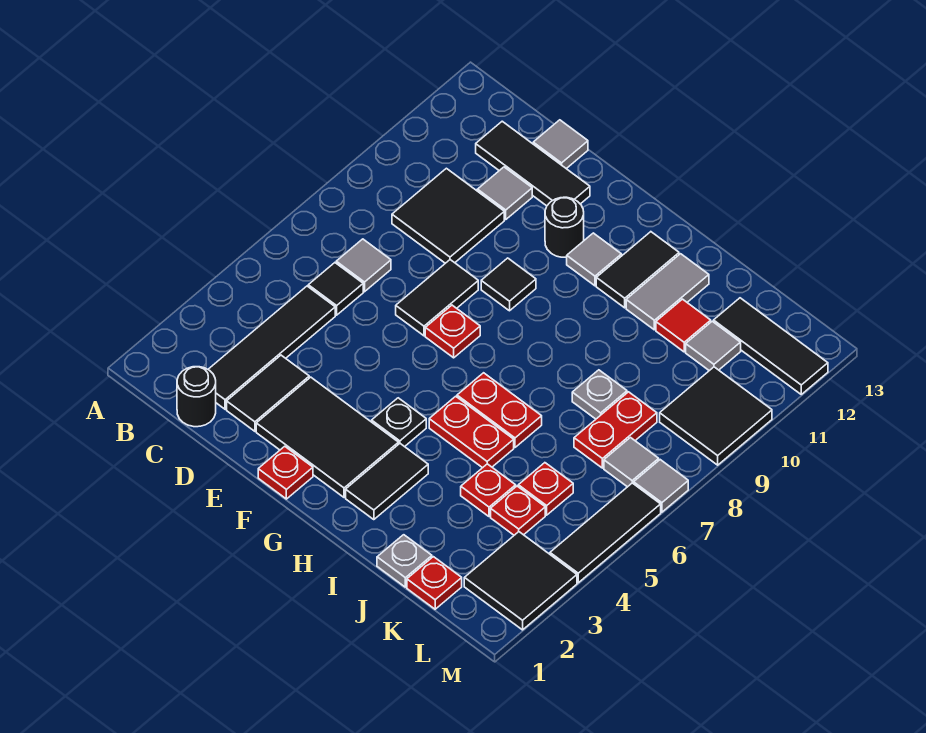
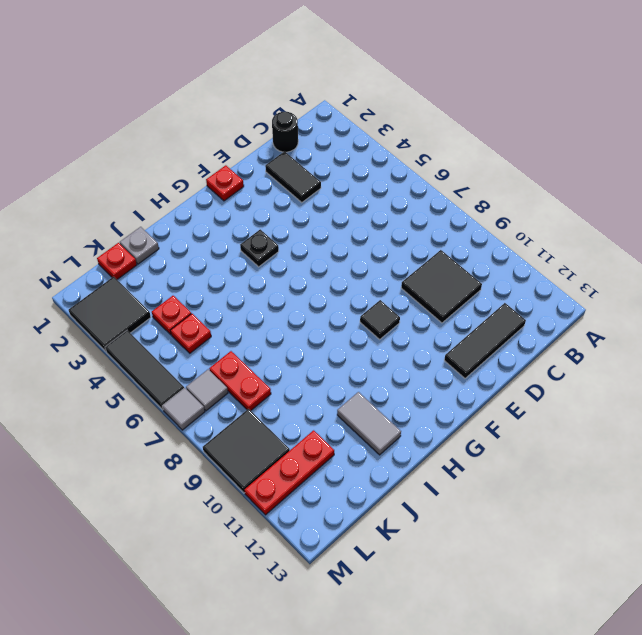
red plate K11:M11 level 1 -> grey tile K11 level 1
none -> black tile C2:C5 level 1
none -> black tile C6 level 1
none -> grey tile C7 level 1
none -> grey tile D11 level 1

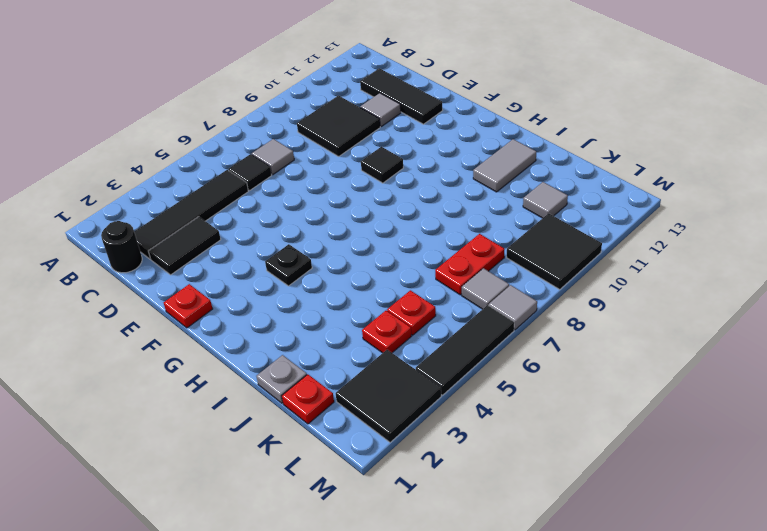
none -> grey tile D13 level 1
none -> black tile E2:G3 level 1
none -> black tile E7:E8 level 1
none -> red plate F7 level 1

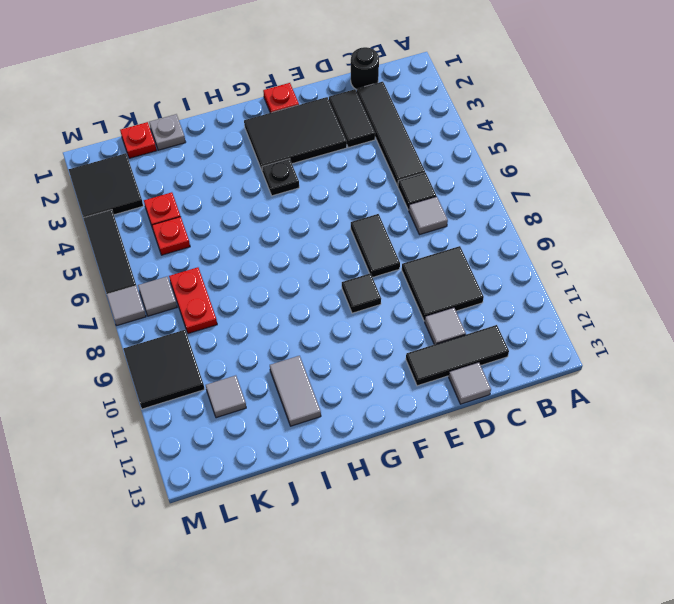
none -> red plate F7 level 1
none -> black round brick F11 level 1
none -> grey tile G11 level 1
none -> black tile H2:H3 level 1

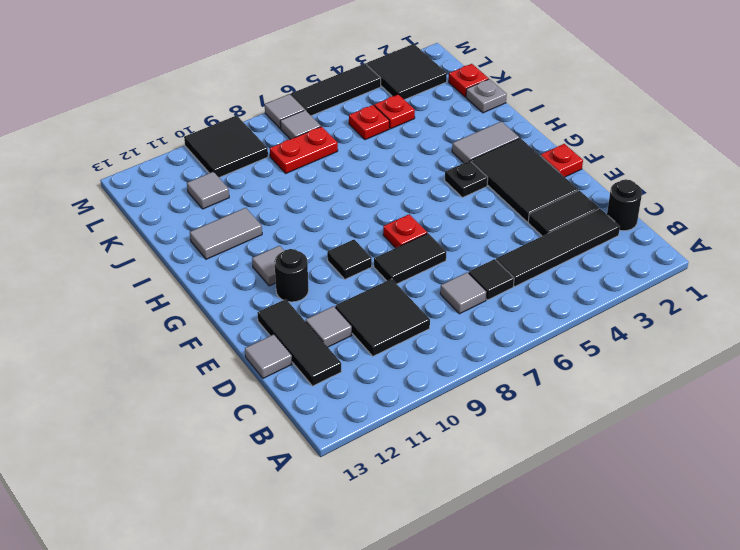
grey tile H2:H3 level 1 -> black tile H2:H3 level 1
none -> red plate H5:I5 level 1
none -> red plate H6:I6 level 1
none -> black tile H11:H12 level 1
none -> red plate J4 level 1

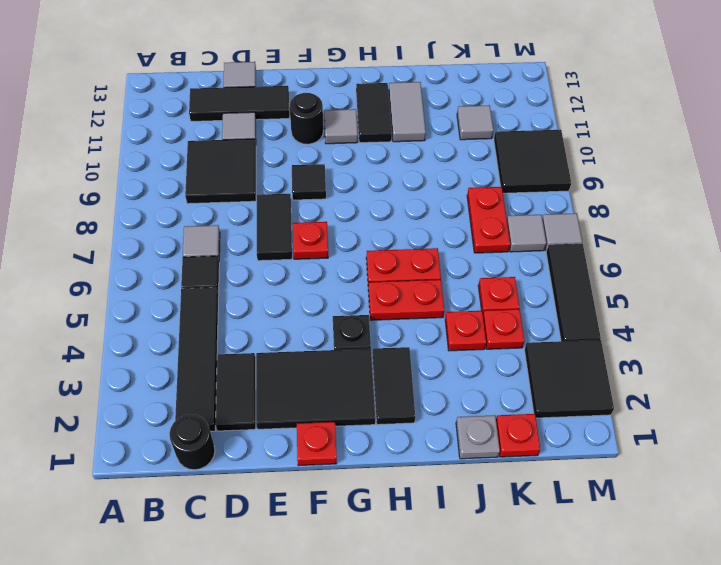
none -> grey plate J8 level 1
none -> red tile J11 level 1
none -> black tile K12:M12 level 1

